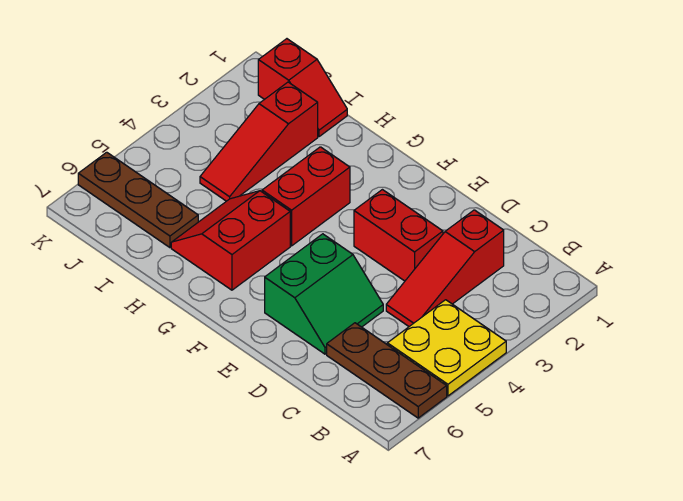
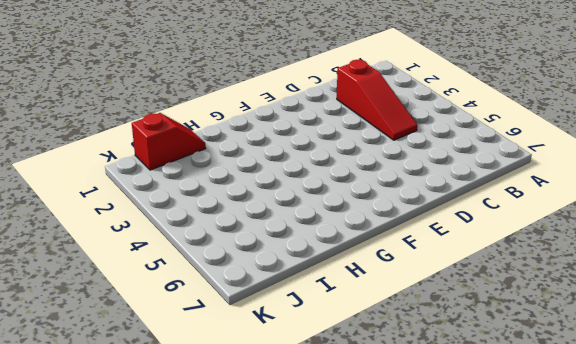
none -> yellow plate A4:B5 level 1
none -> brown plate A6:C6 level 1

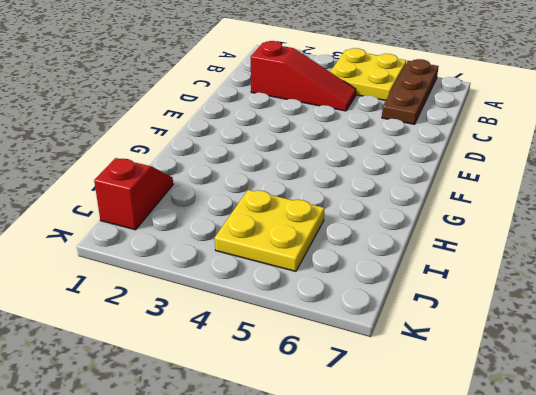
yellow plate I4:J5 level 1 -> red slope I2:I4 level 1 top 2
none -> red brick D3:E3 level 1
none -> green slope D5:E6 level 1 top E

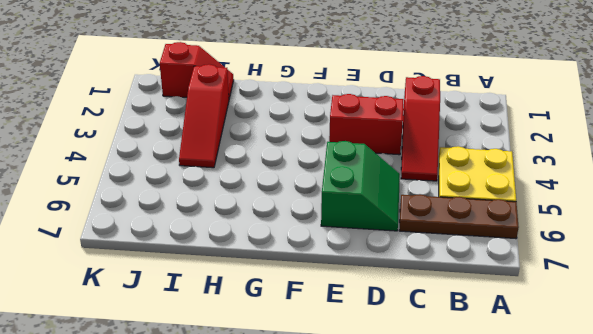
none -> red brick G3:G4 level 1
none -> red slope G5:H6 level 1 top G

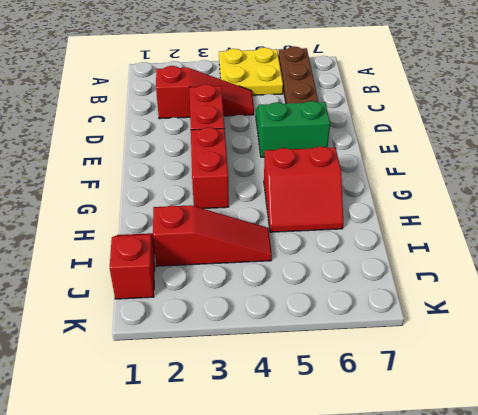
red brick F3:G3 level 1 -> red brick G3:G4 level 1
none -> brown plate I6:K6 level 1

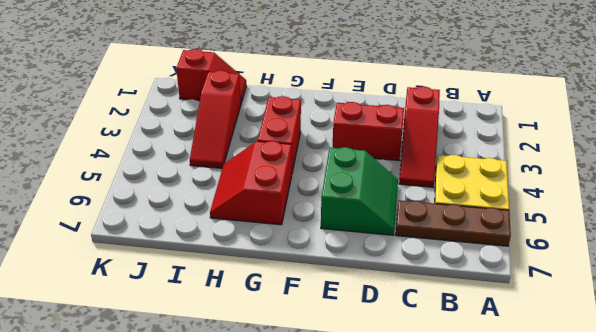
none -> brown plate I6:K6 level 1

